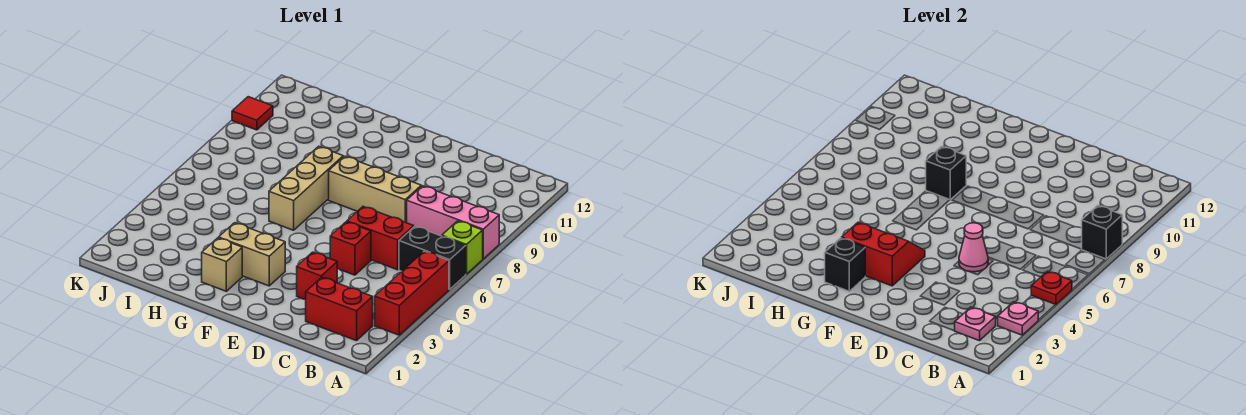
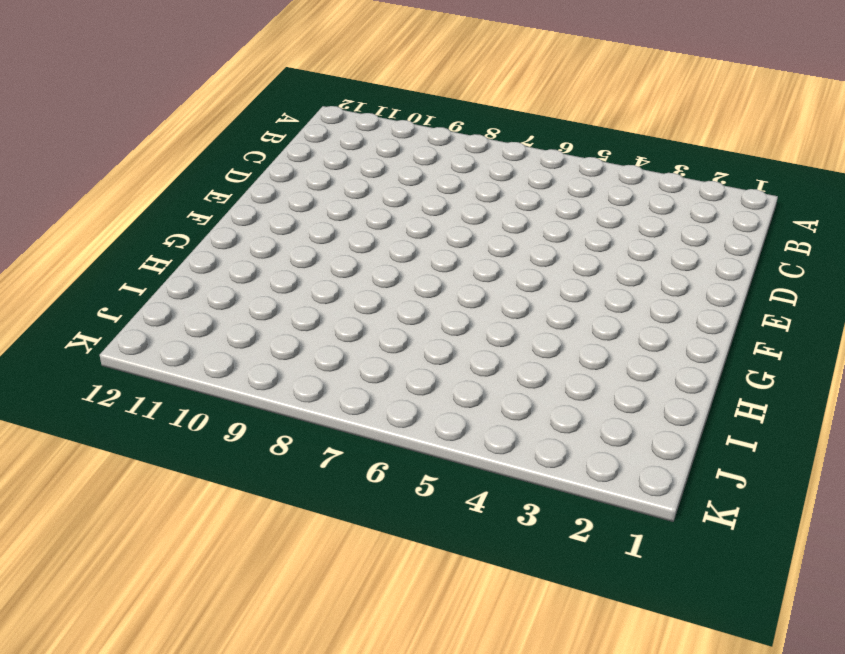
none -> red brick A3:A5 level 1
none -> black brick A6:B6 level 1
none -> lime brick A7 level 1

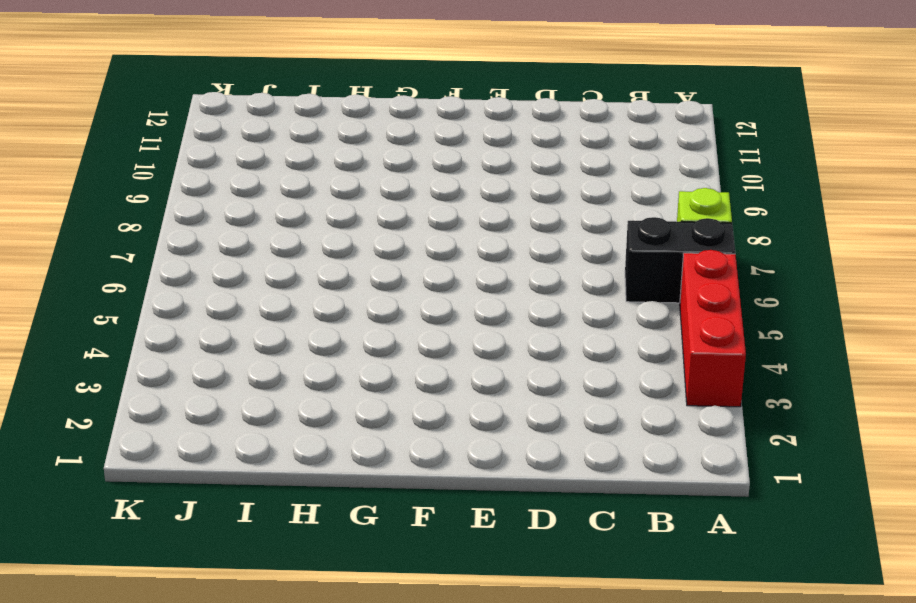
none -> pink brick A8:C8 level 1
none -> red brick B2:C2 level 1
none -> red brick C6:D6 level 1

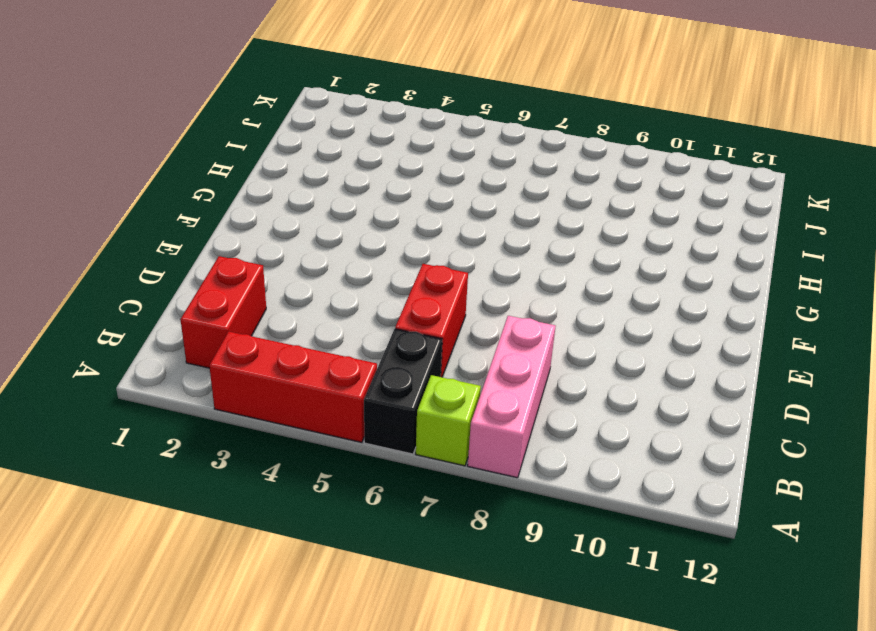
none -> red brick D3 level 1
none -> red brick D5 level 1
none -> tan brick D8:F8 level 1

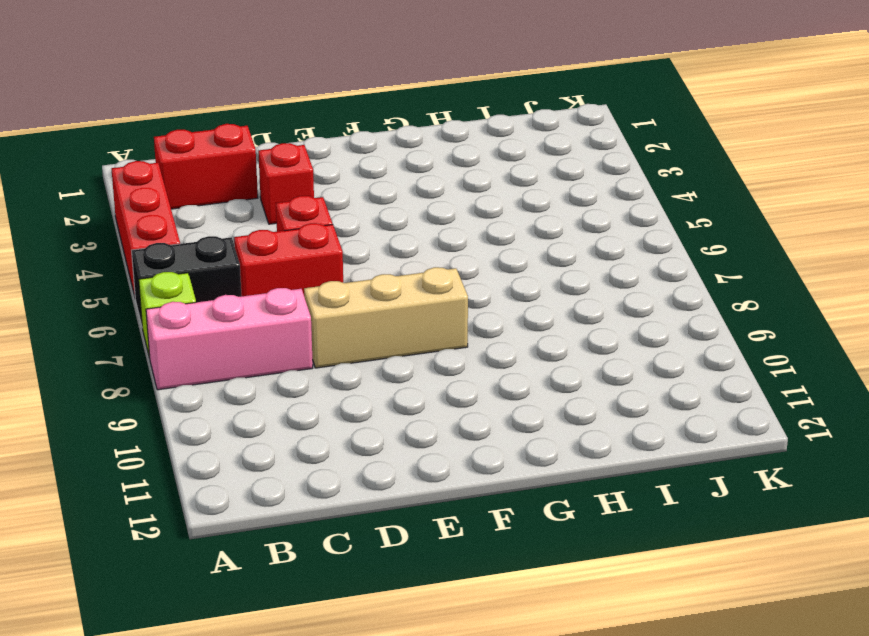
none -> tan brick F3:G3 level 1
none -> tan brick G2 level 1
none -> tan brick G6:G8 level 1

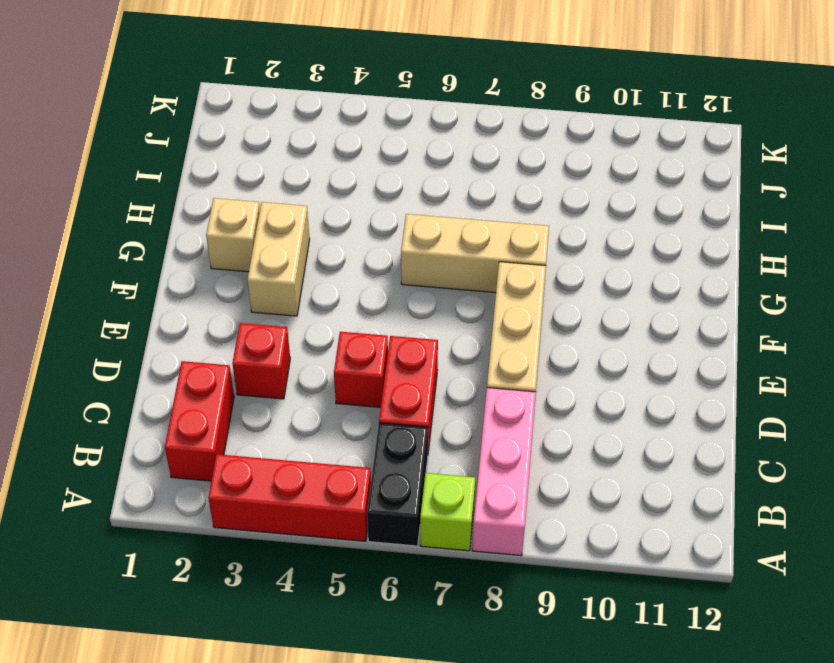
none -> red tile K10 level 1
none -> pink plate A3 level 2
none -> red plate A5 level 2

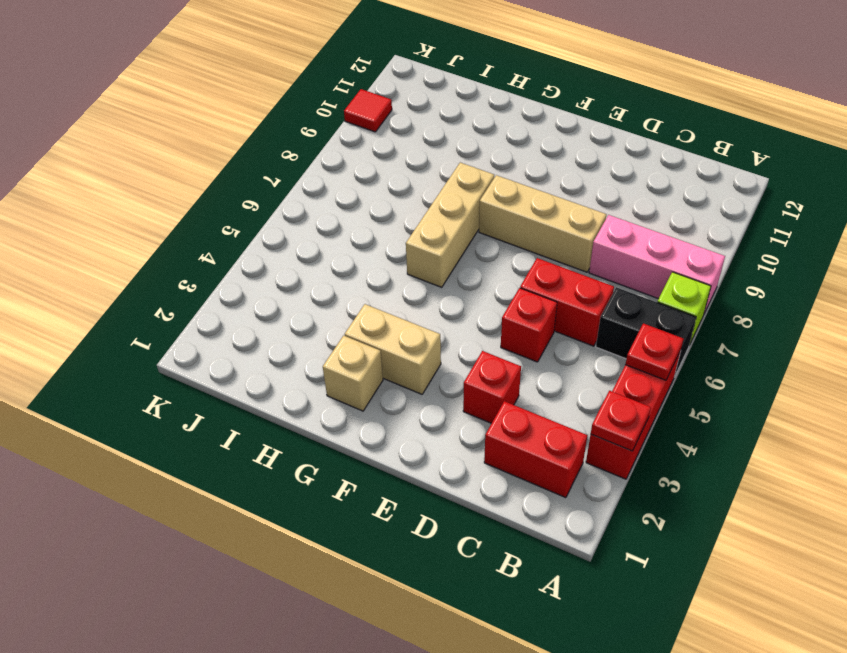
red plate A3 level 2 -> pink plate A3 level 2
none -> black brick A8 level 2
none -> pink plate B2 level 2
none -> pink cone D5 level 2

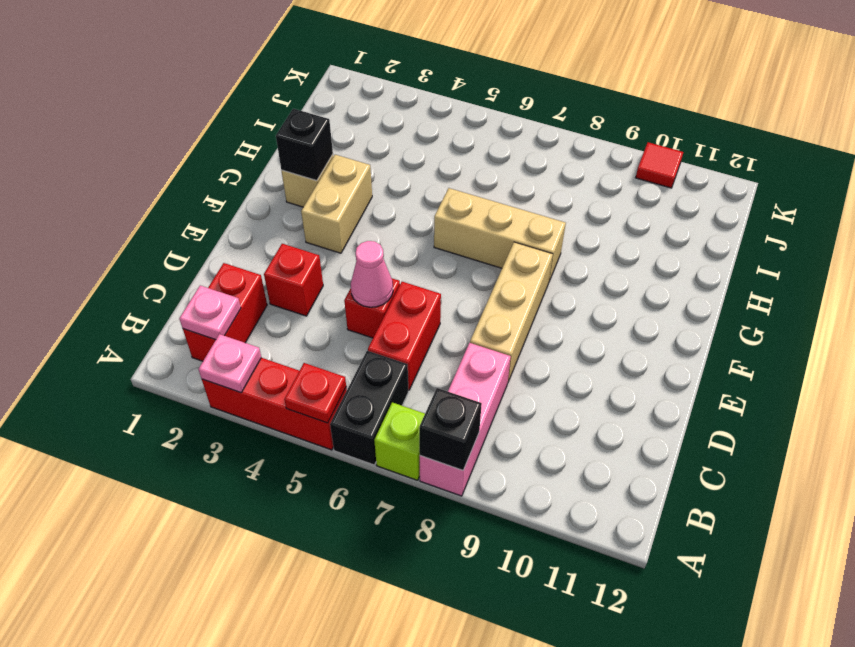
none -> red slope F3:G4 level 2 top 3
none -> black brick G8 level 2

